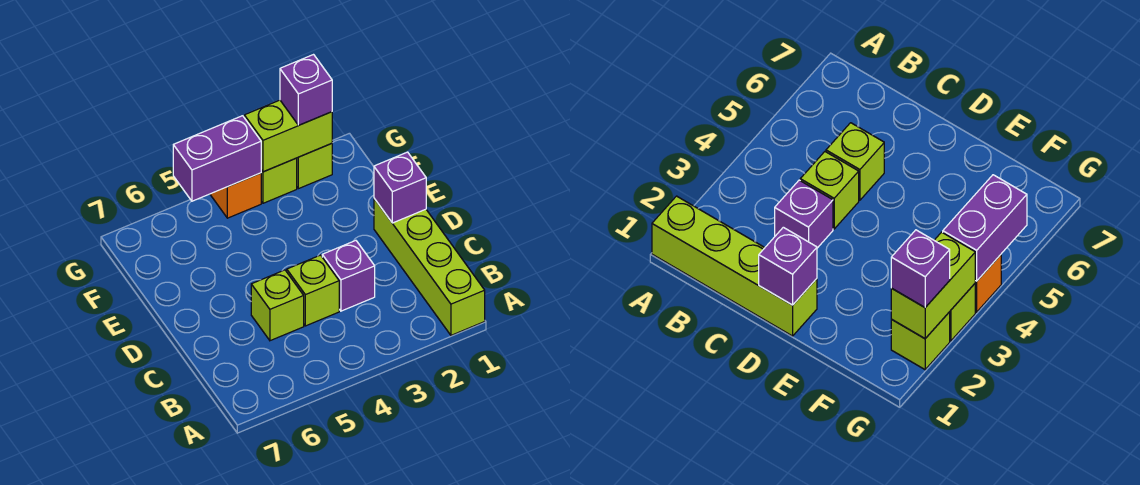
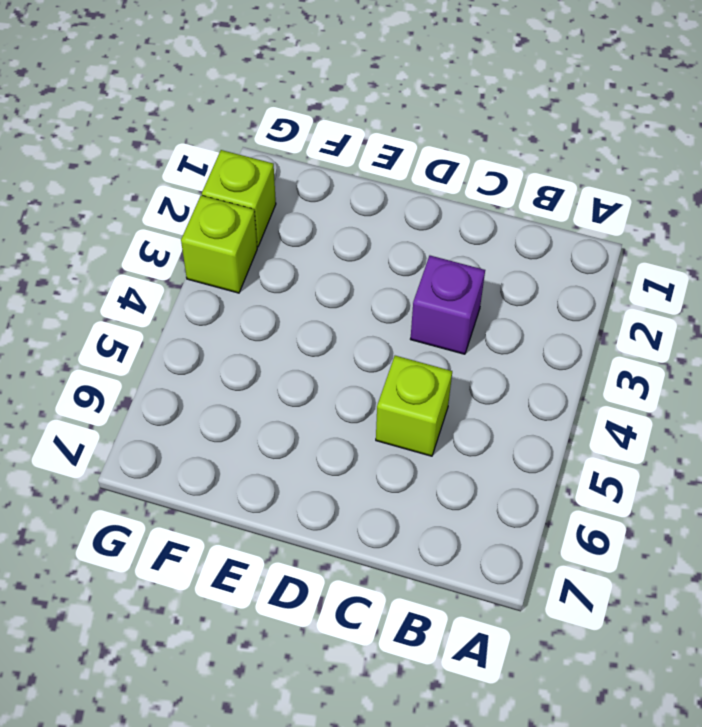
none -> lime brick A1:D1 level 1
none -> lime brick C4 level 1

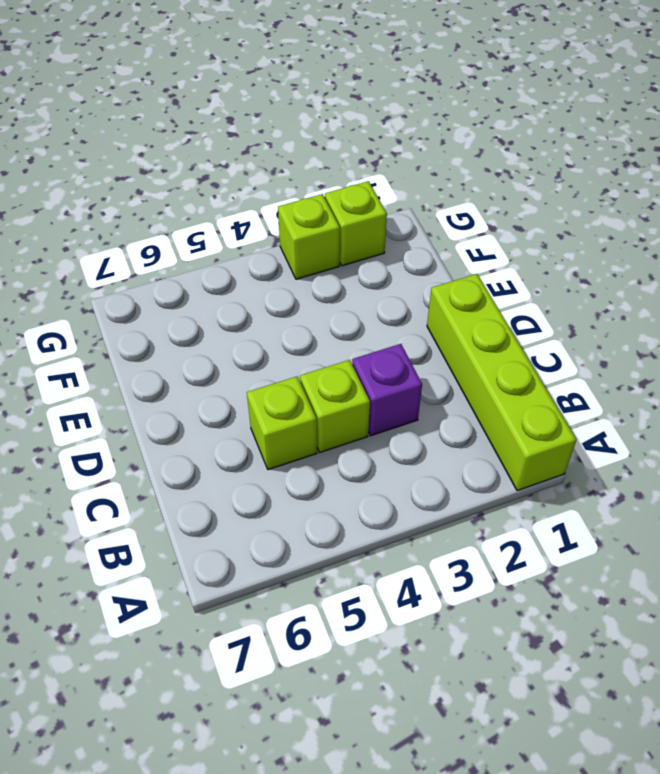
none -> orange brick G4 level 1
none -> purple brick D1 level 2

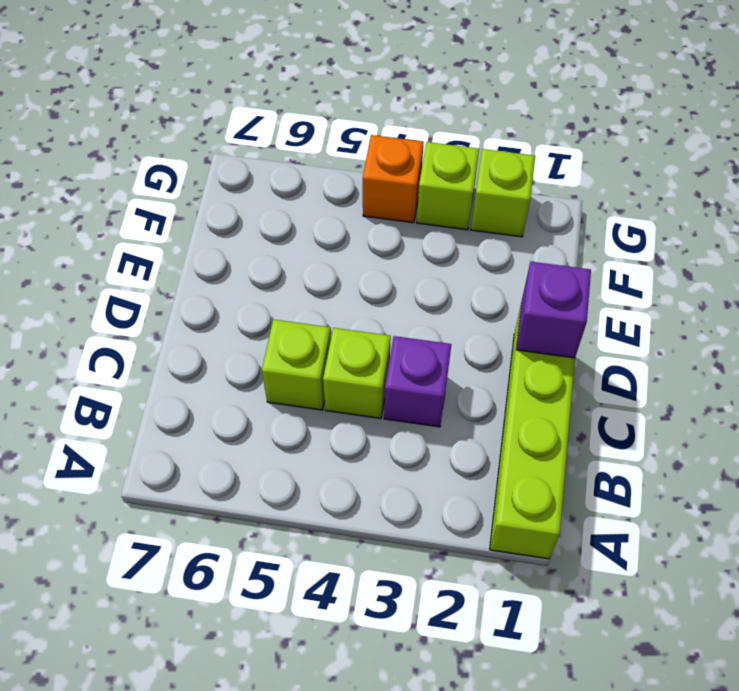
none -> lime brick G2:G3 level 2
none -> purple brick G4:G5 level 2

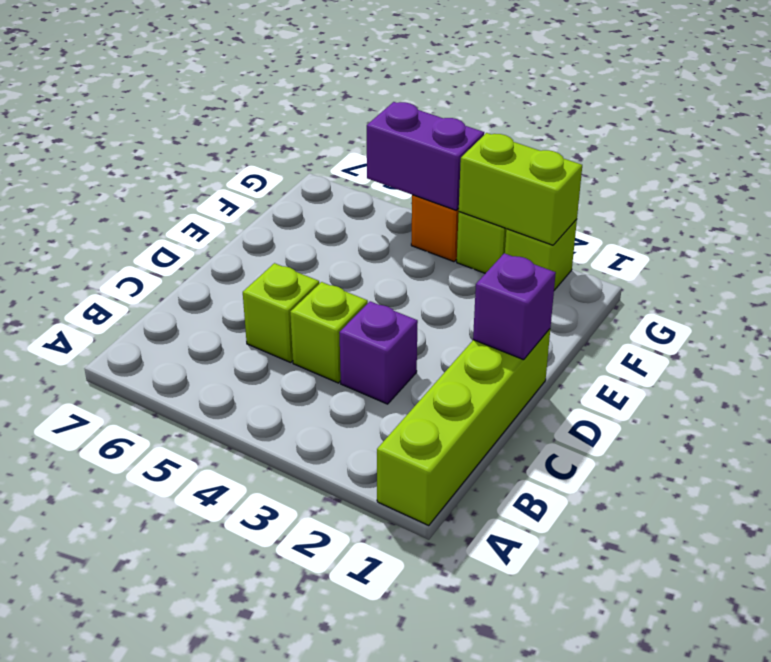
none -> purple brick G2 level 3

